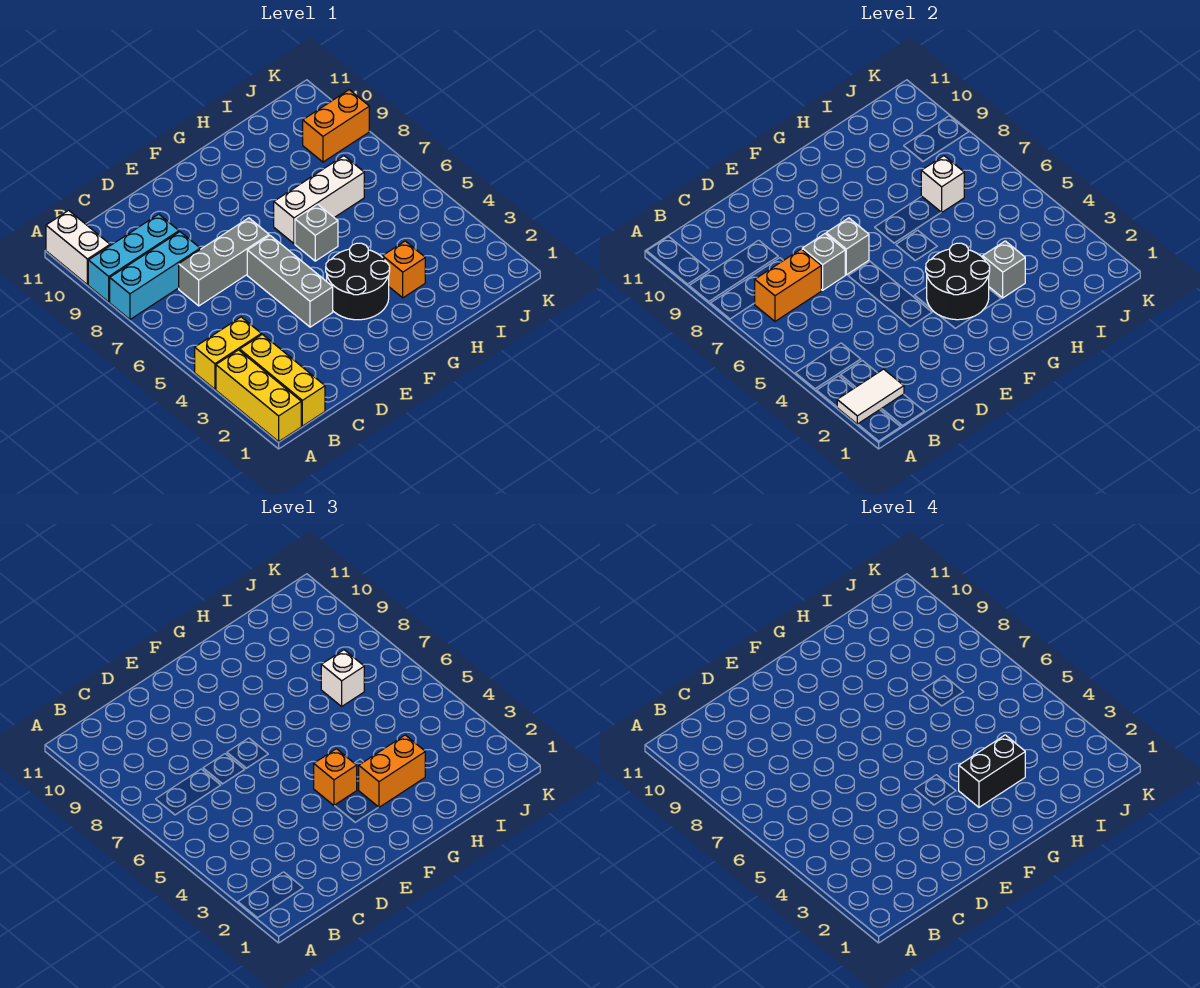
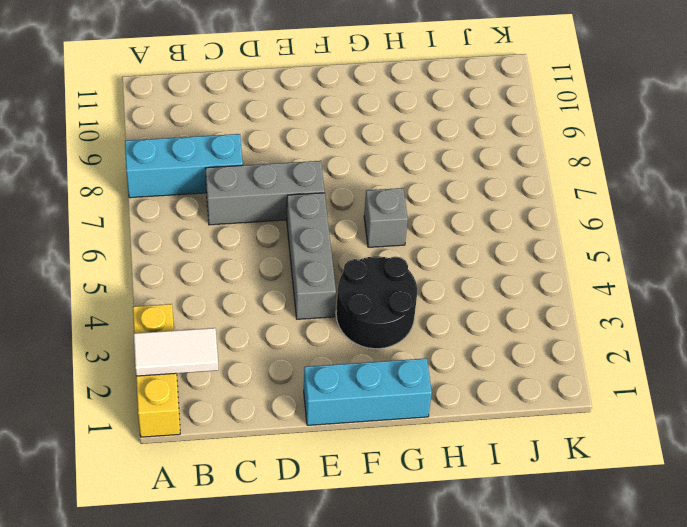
cyan brick E1:G1 level 1 -> cyan brick A9:C9 level 1
none -> yellow brick A4:B4 level 1
none -> white brick A10:A11 level 1
none -> yellow brick B1:B3 level 1

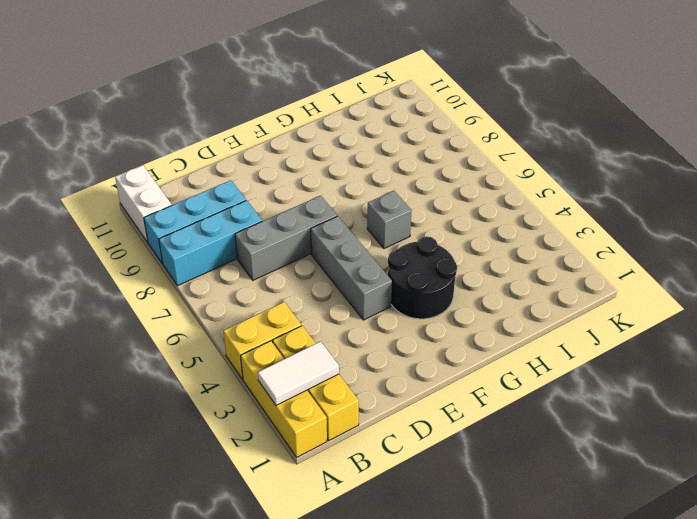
none -> white brick G7:I7 level 1
none -> orange brick H3 level 1
none -> orange brick J9:K9 level 1

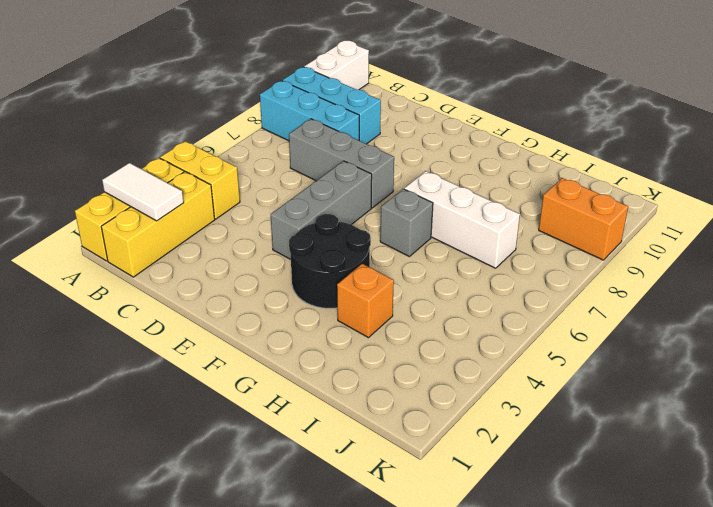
none -> orange brick B7:C7 level 2
none -> grey brick D7 level 2
none -> grey brick E7 level 2

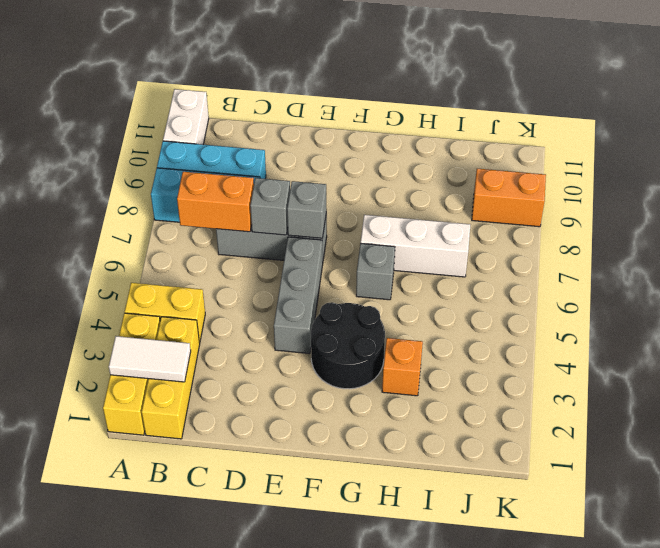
none -> black round brick F3:G4 level 2
none -> grey brick H3 level 2
none -> white brick I7 level 2

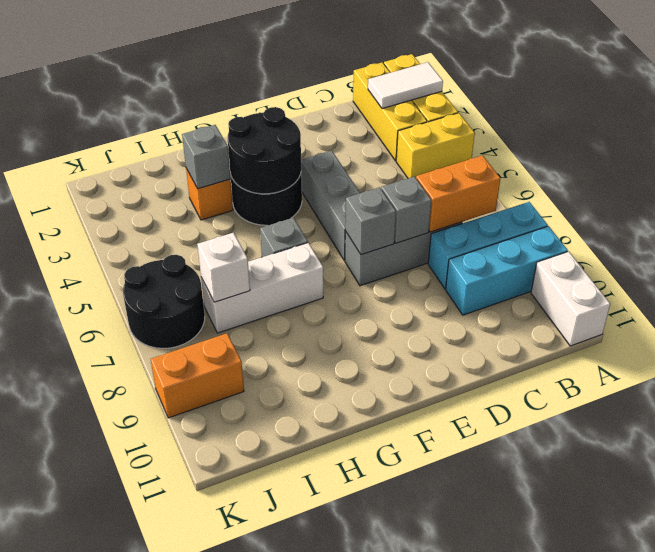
black round brick J6:K7 level 1 -> none
none -> orange brick F4 level 3
none -> orange brick G3:H3 level 3
none -> white brick I7 level 3

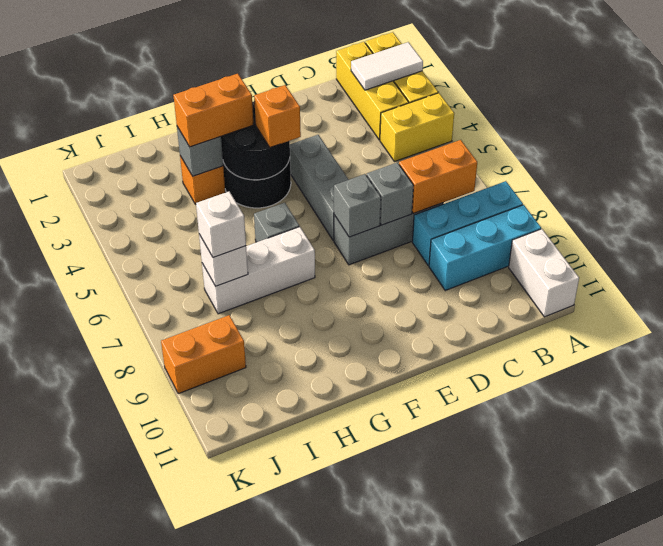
none -> black brick G3:H3 level 4

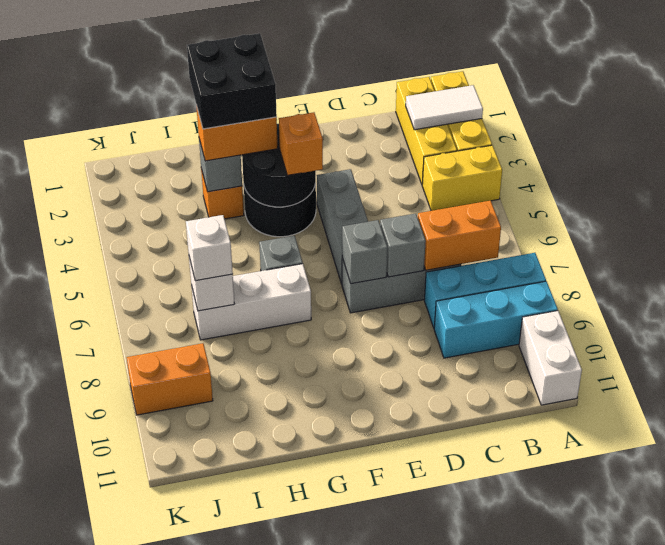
black brick G2:H3 level 4 -> black brick G3:H3 level 4

